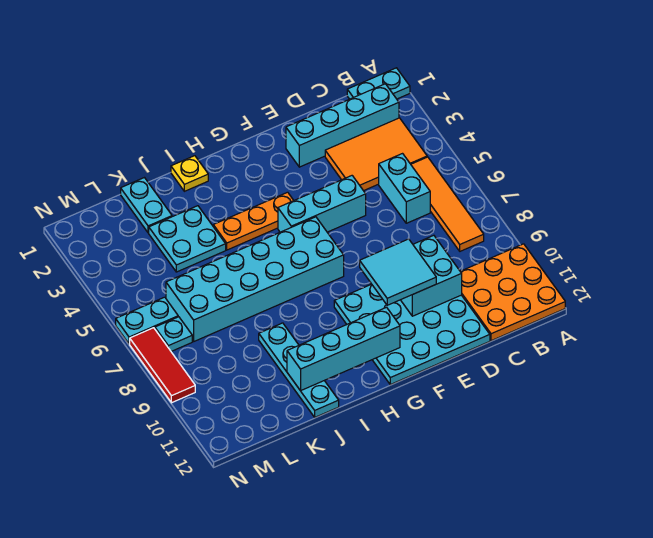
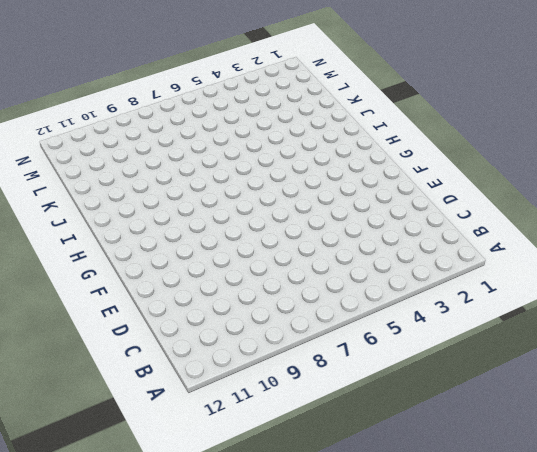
none -> cyan plate A1:B1 level 1
none -> orange plate A10:C12 level 1
none -> cyan brick B2:E2 level 1

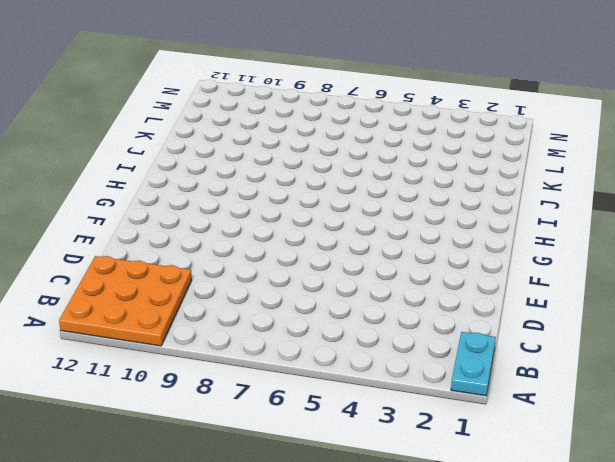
none -> cyan brick B2:E2 level 1
none -> orange tile B3:D4 level 1
none -> orange tile B5:B8 level 1

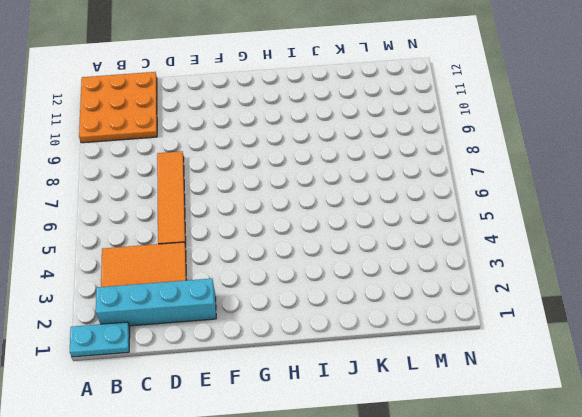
orange tile D5:D8 level 1 -> orange tile B5:B8 level 1
none -> cyan brick C5:C6 level 1
none -> cyan plate D9:G12 level 1
none -> cyan brick E5:G5 level 1

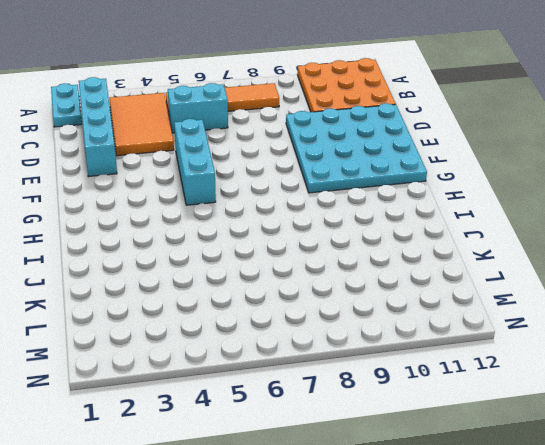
none -> orange plate G4:I4 level 1
none -> cyan brick G6:L7 level 1
none -> yellow plate I1 level 1

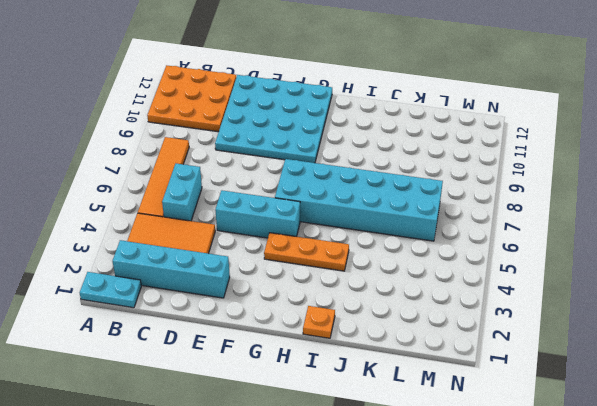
orange plate I1 level 1 -> yellow plate I1 level 1
none -> cyan plate J3:K4 level 1
none -> cyan plate J9:J12 level 1
none -> cyan plate K1:K2 level 1

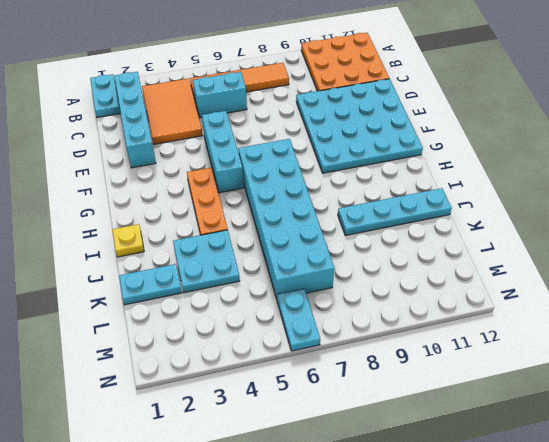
none -> cyan plate M7 level 1
none -> red tile N7:N9 level 1
none -> cyan brick D9:E10 level 2

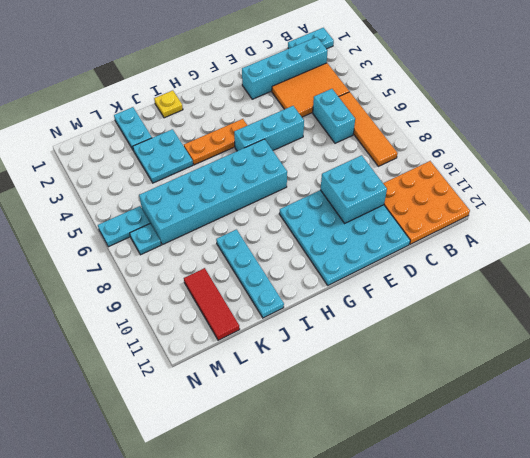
red tile L10:L12 level 1 -> red tile N7:N9 level 1
none -> cyan brick G11:J11 level 2
none -> cyan tile E9:F10 level 3

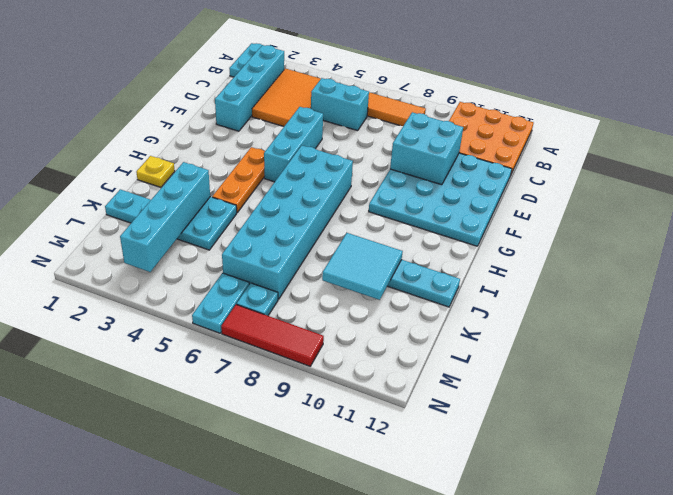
cyan brick J3:M3 level 2 -> cyan brick G11:J11 level 2
cyan tile J9:K10 level 2 -> cyan tile E9:F10 level 3

